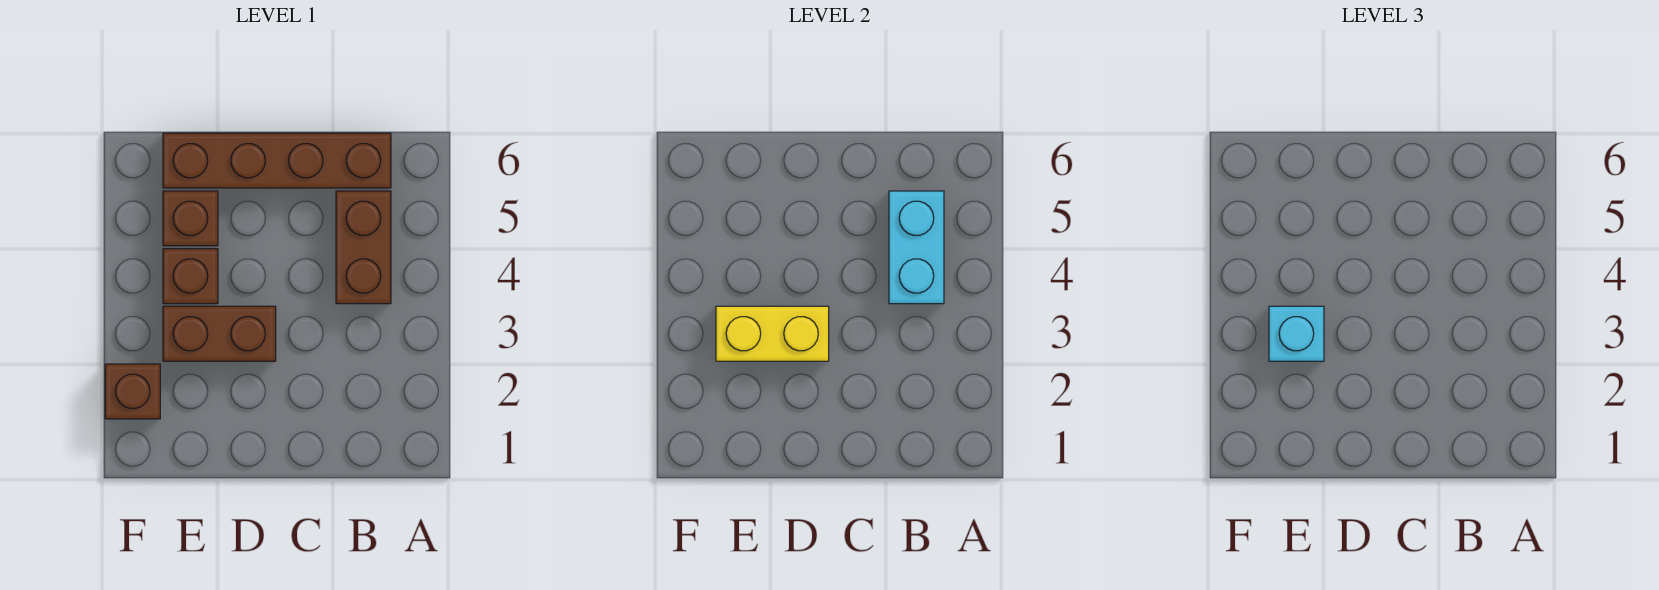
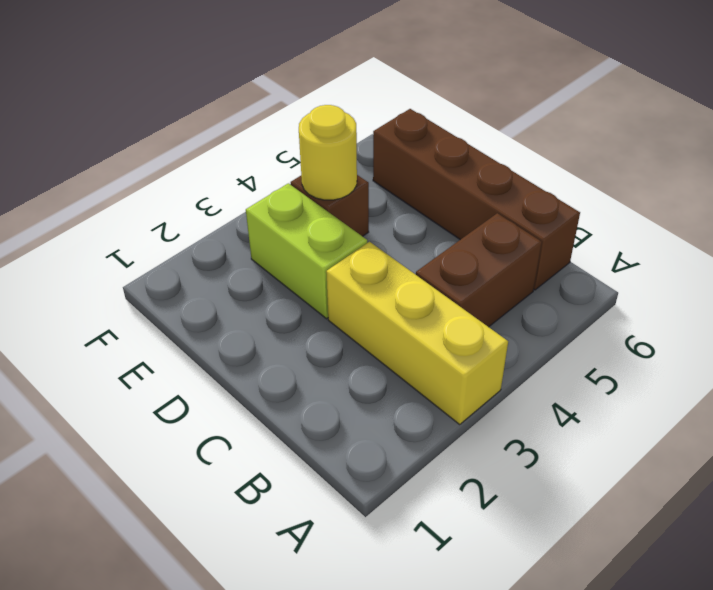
yellow brick A3:C3 level 1 -> none
lime brick D3:E3 level 1 -> brown brick D3:E3 level 1
yellow round brick E4 level 2 -> none
none -> brown brick E5 level 1
none -> brown brick F2 level 1

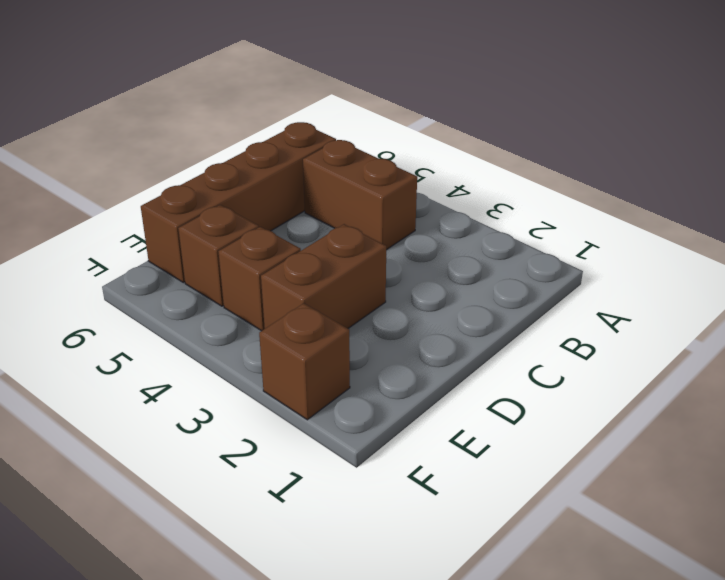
none -> cyan brick B4:B5 level 2
none -> yellow brick D3:E3 level 2

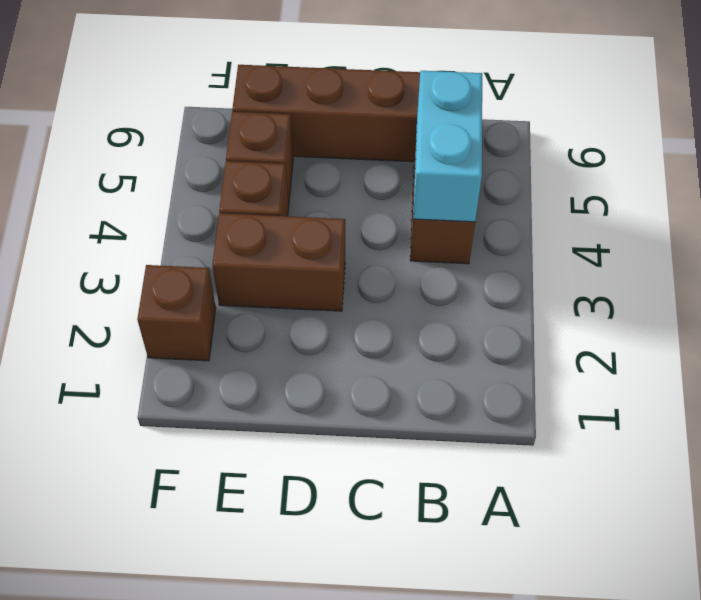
none -> yellow brick D3:E3 level 2
none -> cyan brick E3 level 3

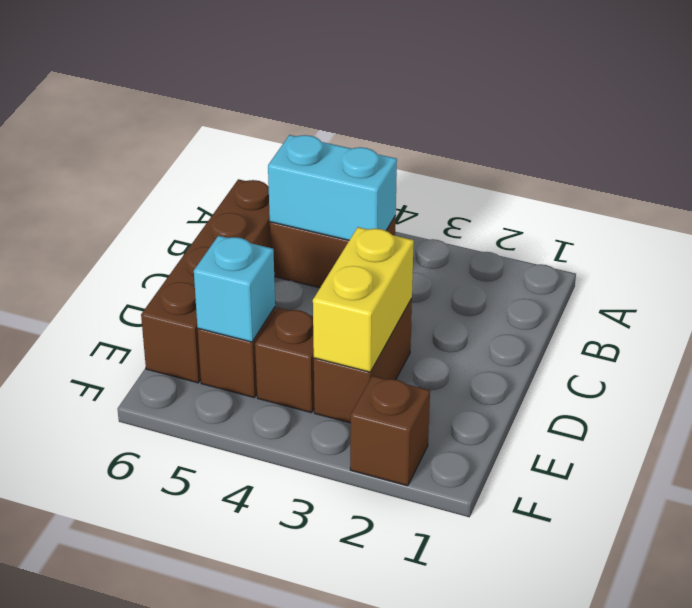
cyan brick E5 level 2 -> cyan brick E3 level 3

